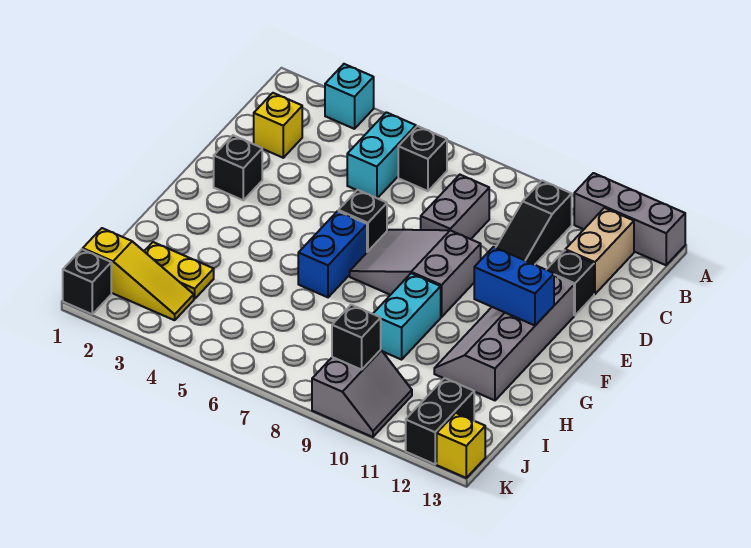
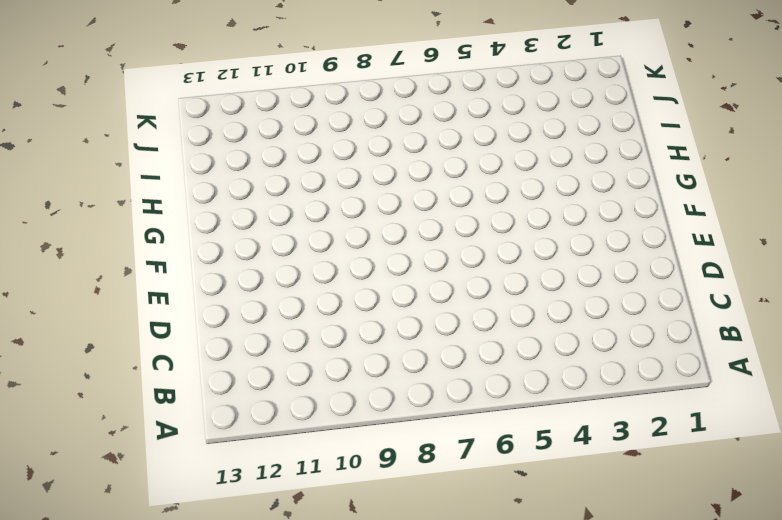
none -> cyan brick A3 level 1
none -> grey brick A11:A13 level 1
none -> cyan brick B5:C5 level 1

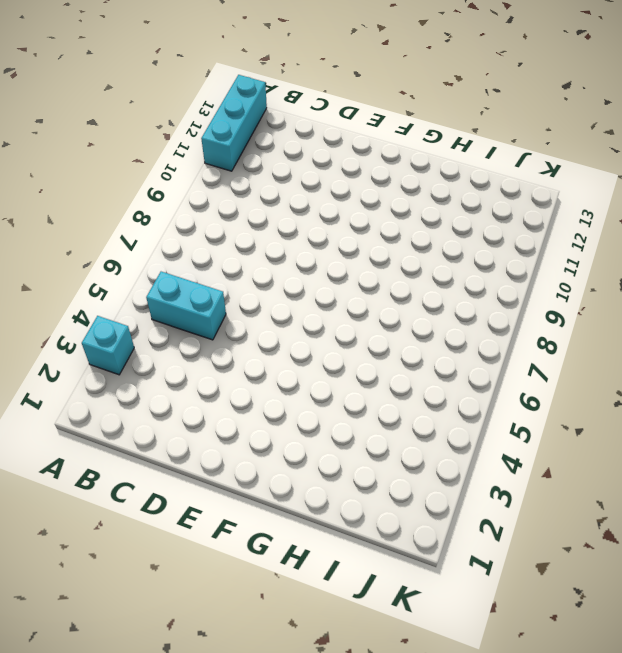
cyan brick A11:A13 level 1 -> grey brick A11:A13 level 1
none -> black brick B6 level 1
none -> black slope B10:D10 level 1 top B
none -> tan brick B12:C12 level 1

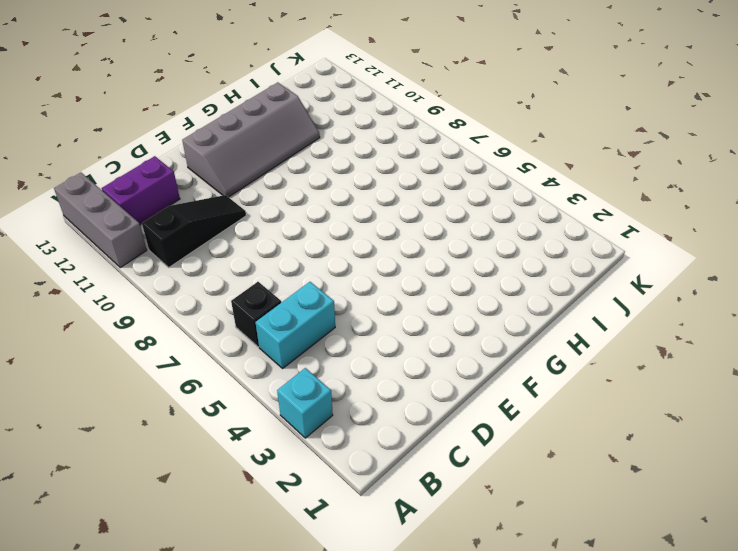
purple brick B12:C12 level 1 -> tan brick B12:C12 level 1
none -> yellow brick C2 level 1
none -> grey brick C8:D8 level 1
none -> black brick D12 level 1

